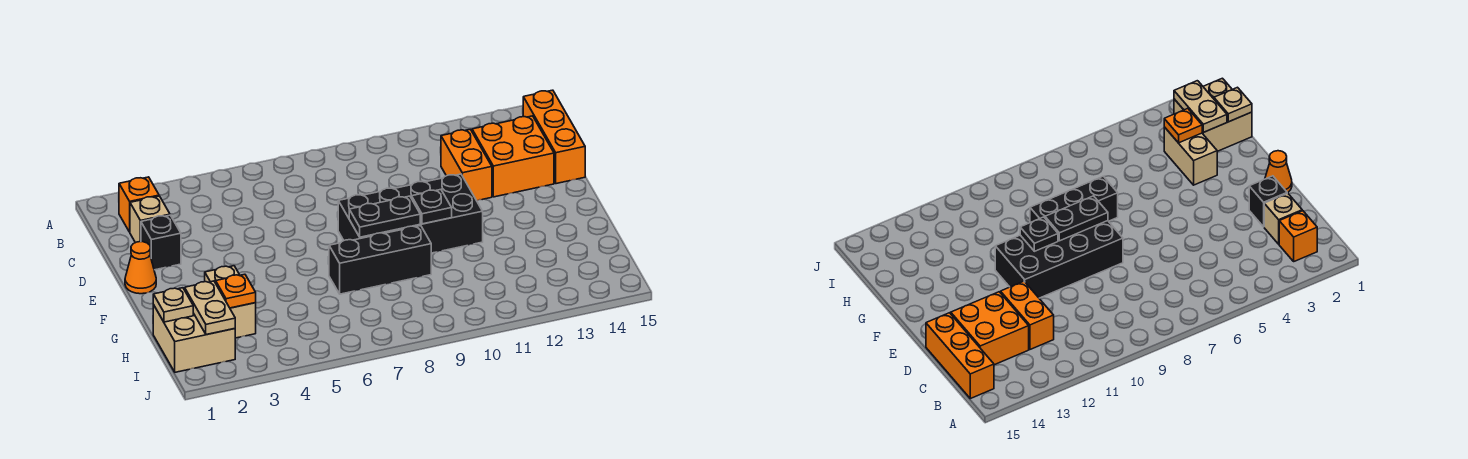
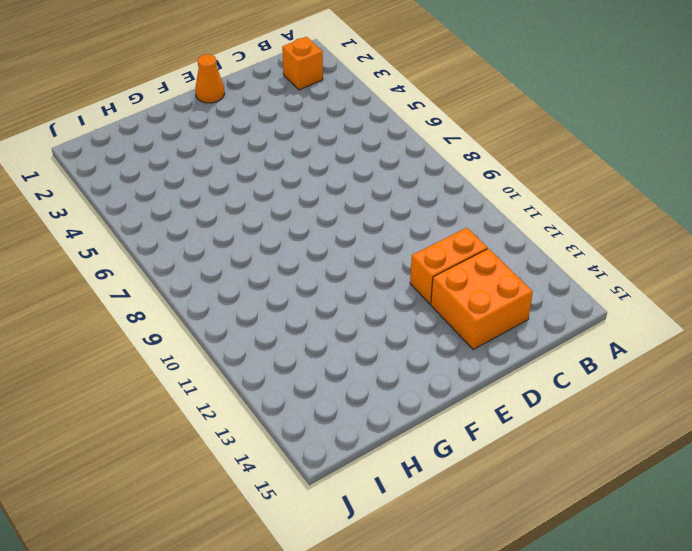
none -> orange brick B15:D15 level 1
none -> tan brick C2 level 1
none -> black brick D2 level 1

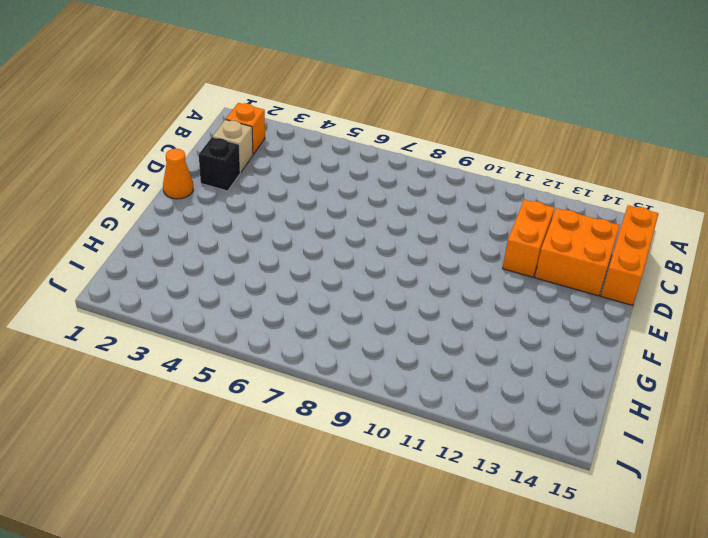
none -> black brick E8:F11 level 1
none -> tan brick G3:H3 level 1
none -> black brick G7:G9 level 1

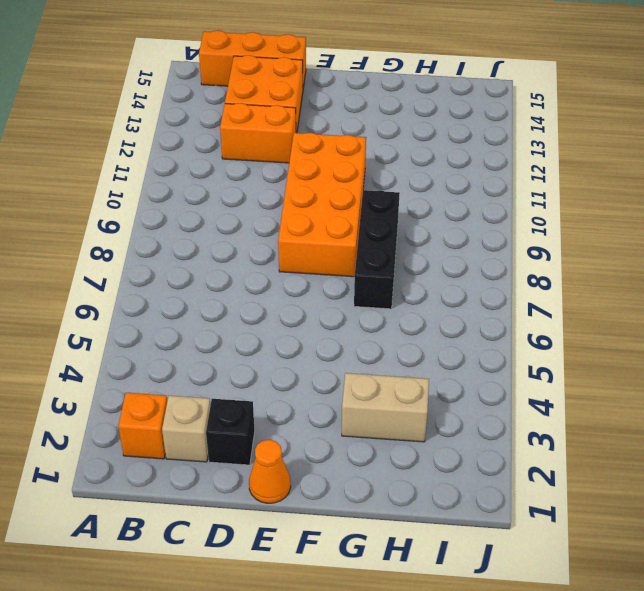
orange brick E8:F11 level 1 -> black brick E8:F11 level 1
none -> tan brick H1:I2 level 1
none -> black plate F8:F9 level 2
none -> black plate F10 level 2

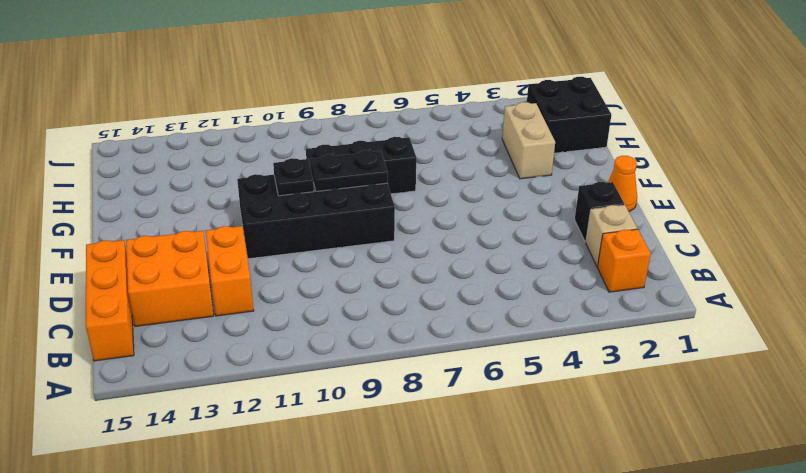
black brick H1:I2 level 1 -> tan brick H1:I2 level 1
none -> tan plate H1 level 2
none -> tan plate H2:I2 level 2
none -> orange plate H3 level 2

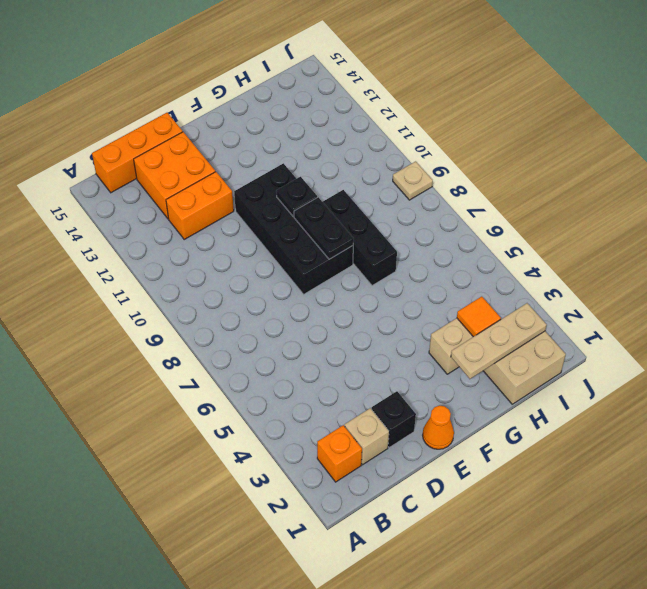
tan plate G2:I2 level 2 -> tan plate H2:I2 level 2
orange tile H3 level 2 -> orange plate H3 level 2
tan plate J9 level 1 -> tan plate H1 level 2

